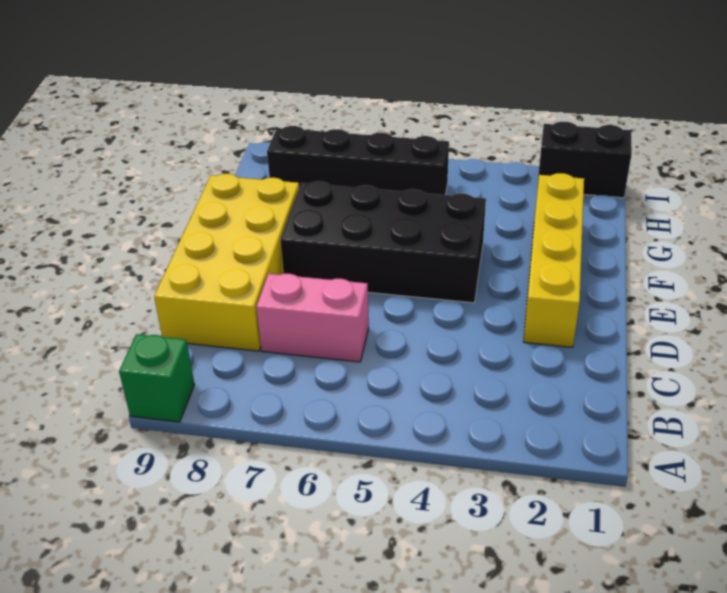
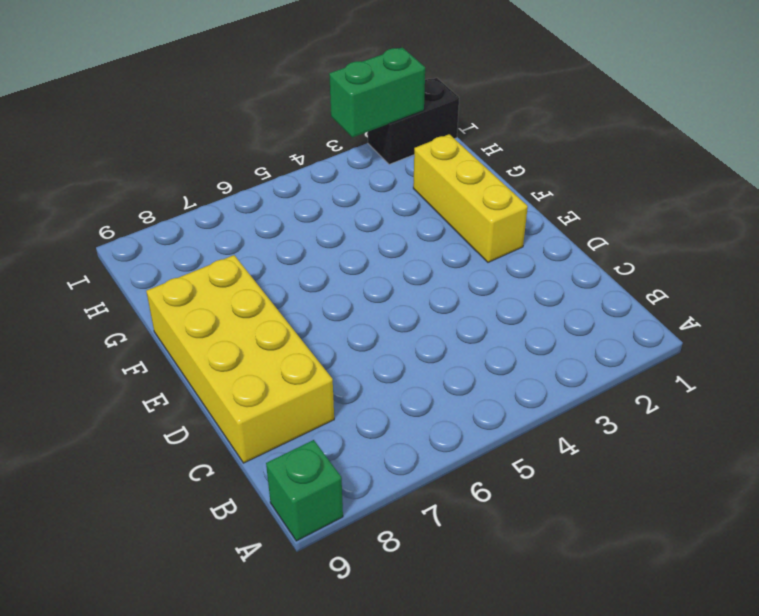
yellow brick E2:G2 level 1 -> yellow brick D2:G2 level 1
green brick I2:I3 level 2 -> none
none -> pink brick C6:C7 level 1
none -> black brick E4:F7 level 1

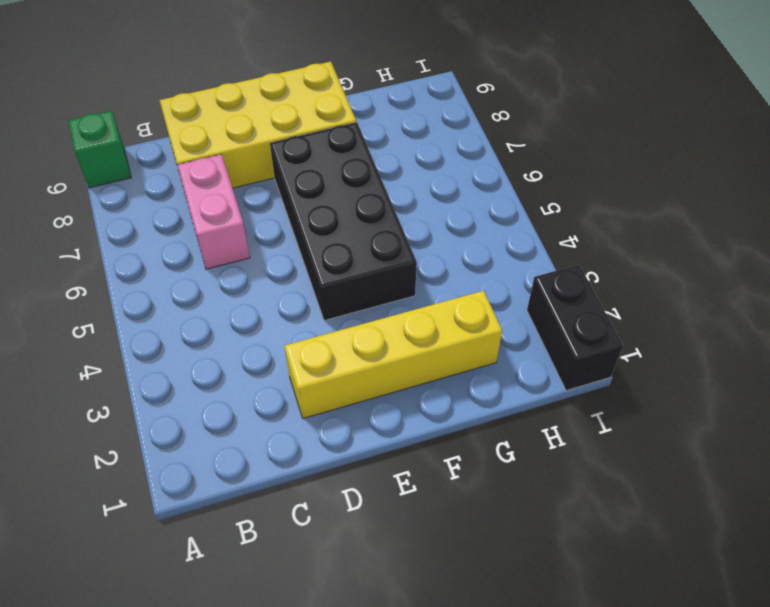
none -> black brick H5:H8 level 1

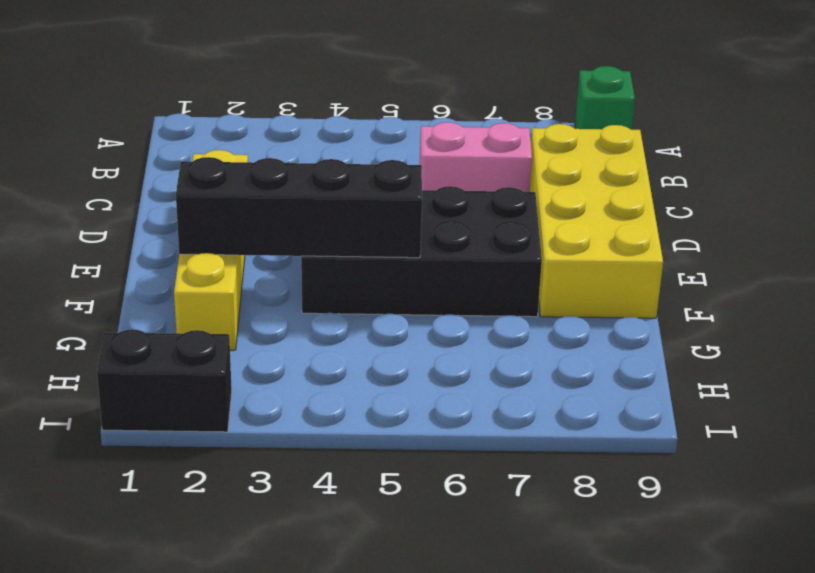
black brick F2:F5 level 2 -> black brick H5:H8 level 1

